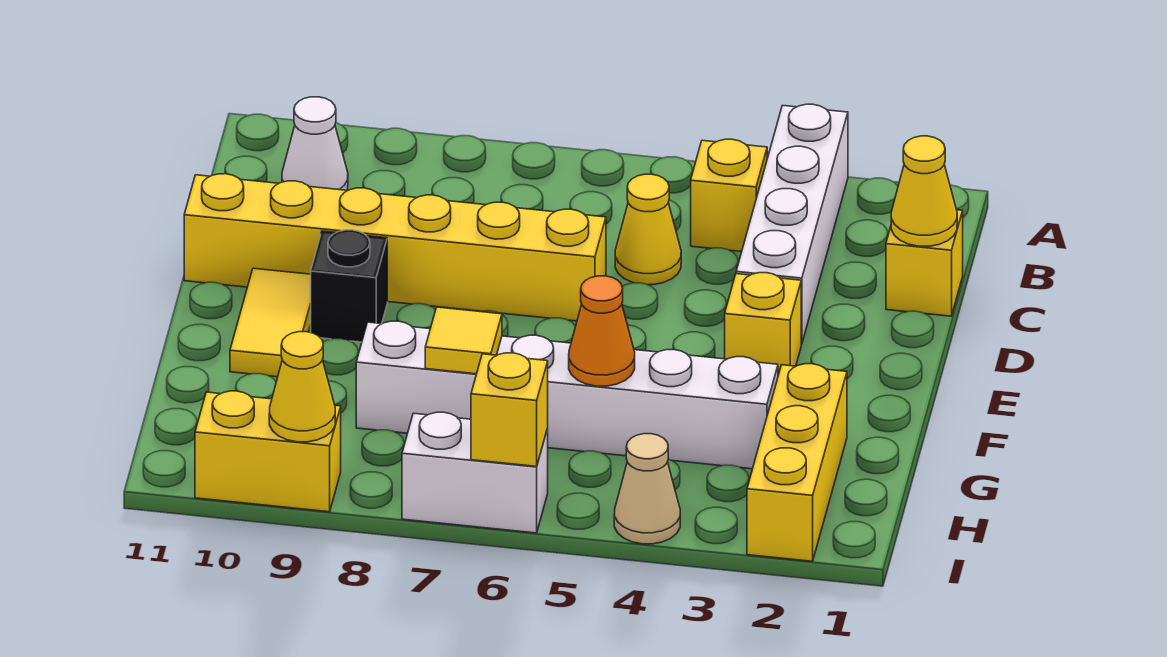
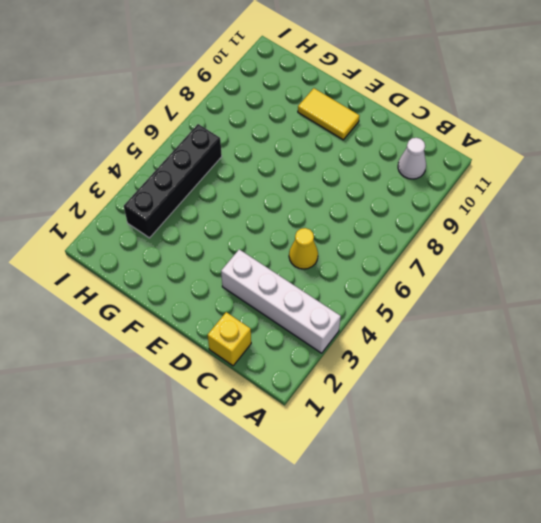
black brick H3:H6 level 1 -> none
none -> yellow brick B4 level 1
none -> yellow brick D6:D11 level 1
none -> yellow brick E3 level 1

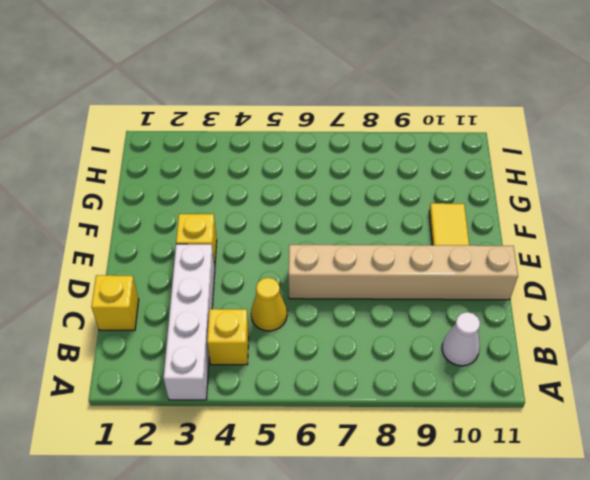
tan brick D6:D11 level 1 -> yellow brick D6:D11 level 1
none -> black brick E9 level 1
none -> yellow brick G2:I2 level 1
none -> white brick G3:G8 level 1

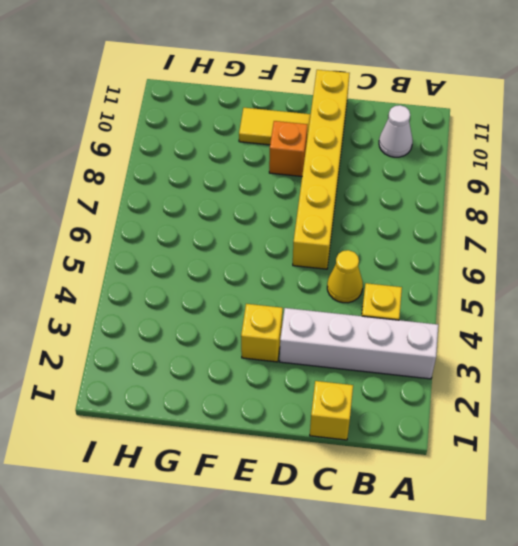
orange brick E9 level 1 -> black brick E9 level 1
none -> yellow brick G2:I2 level 1
none -> white brick G3:G8 level 1
none -> tan cone I4 level 1

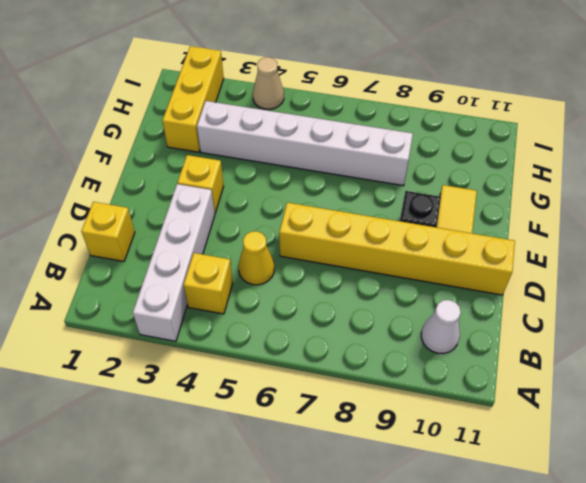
none -> white brick I6:I7 level 1
none -> yellow brick I9:I10 level 1
none -> yellow cone C1 level 2

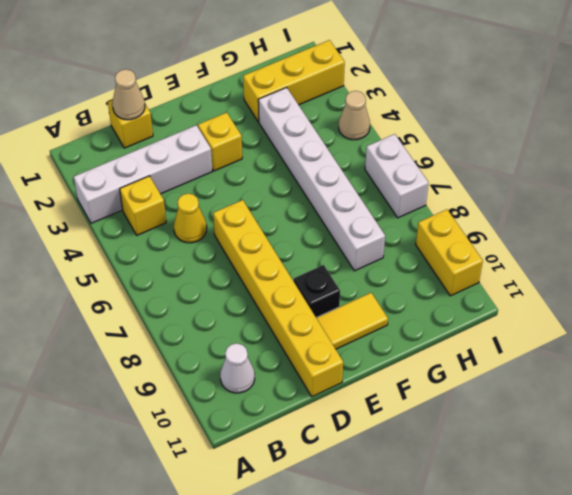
tan cone C1 level 2 -> yellow cone C1 level 2
none -> orange cone G5 level 2
none -> yellow tile G7 level 2
none -> yellow brick I6 level 2

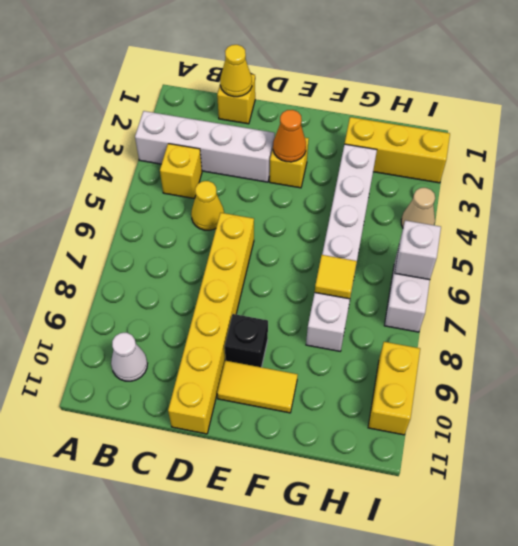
orange cone E3 level 2 -> orange cone G5 level 2
white brick I6 level 2 -> yellow brick I6 level 2
none -> yellow cone I9 level 2

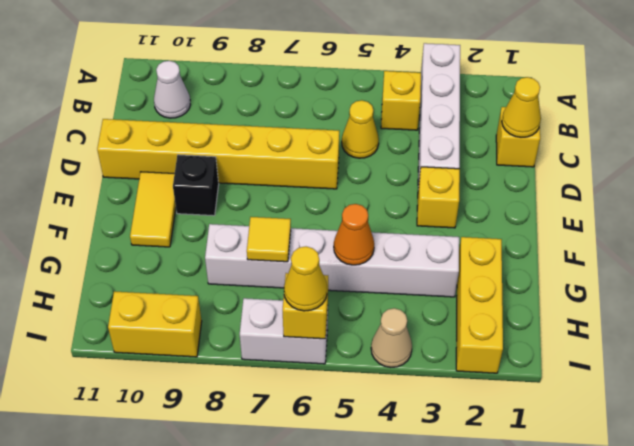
yellow cone I6 level 3 -> yellow cone I9 level 2

